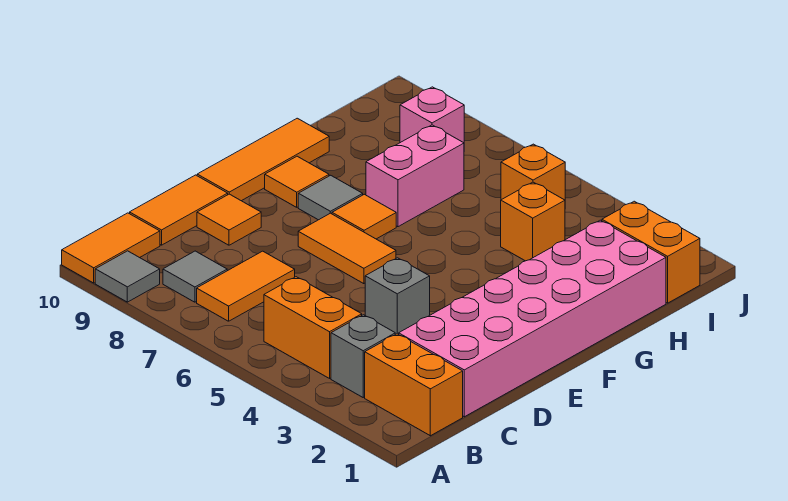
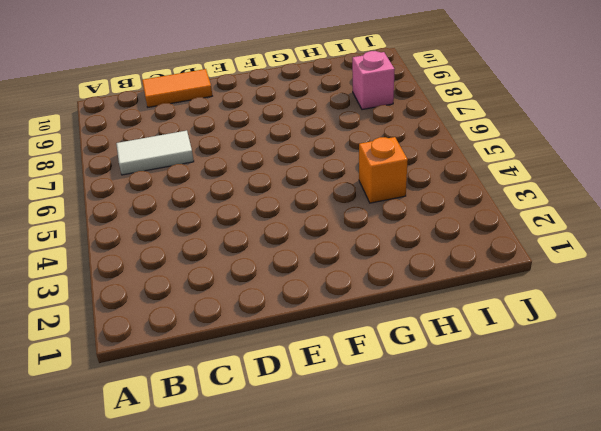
white tile B7:C7 level 1 -> orange tile B7:C7 level 1
none -> grey tile A9 level 1
none -> orange tile A10:B10 level 1
none -> orange brick B1:B2 level 1

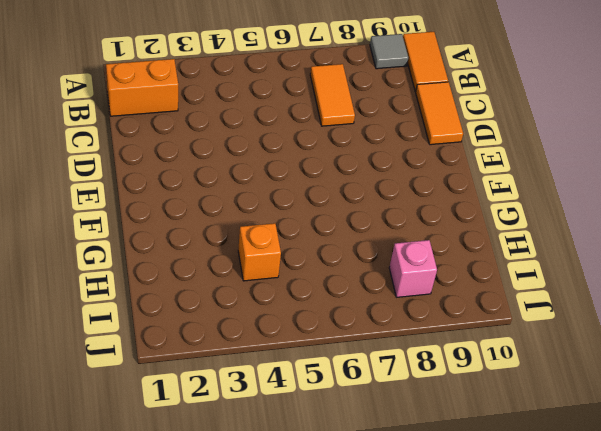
none -> grey brick B3 level 1
none -> orange brick B4:B5 level 1
none -> grey tile B8 level 1

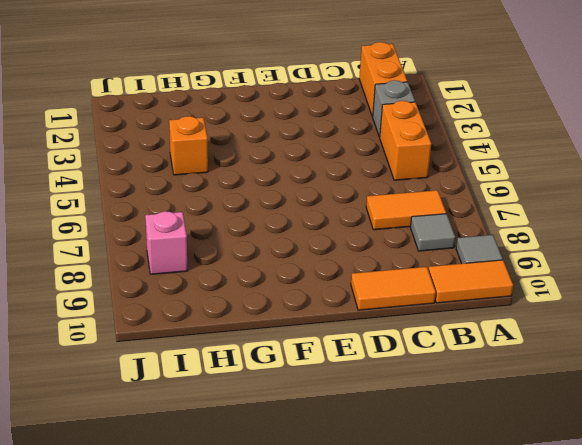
none -> pink brick C1:H2 level 1
none -> grey brick D4 level 1
none -> orange tile D9 level 1

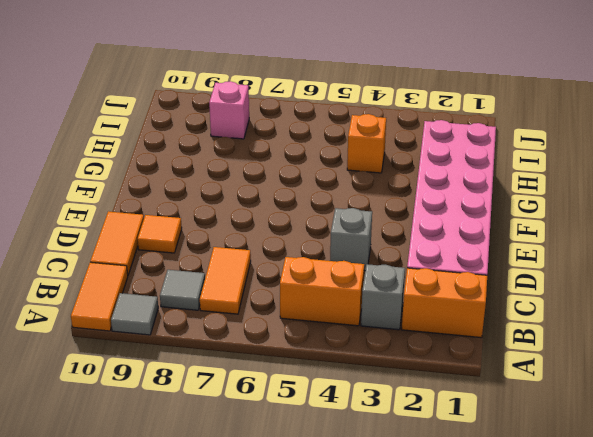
none -> orange tile E6:E7 level 1
none -> orange tile E10:G10 level 1
none -> orange tile F7 level 1

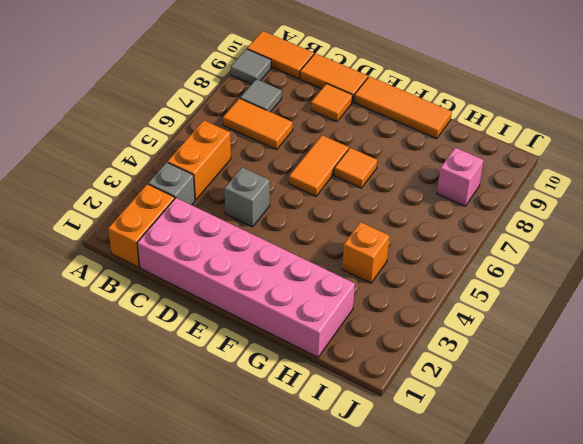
none -> grey tile F8 level 1
none -> orange tile F9 level 1
none -> pink brick G7:H7 level 1

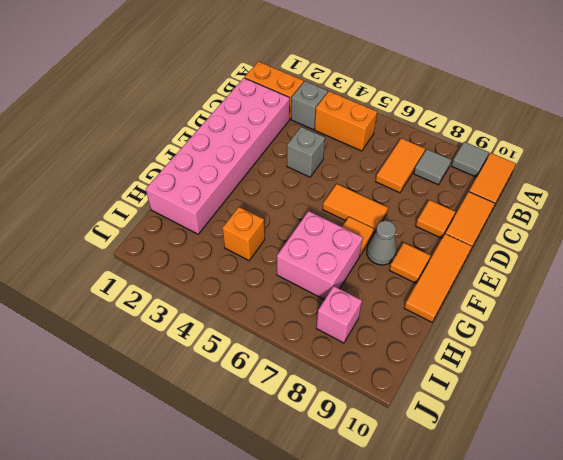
grey cone F8 level 1 -> grey tile F8 level 1
pink brick G6:H7 level 1 -> pink brick G7:H7 level 1
none -> orange brick I1:I2 level 1
none -> orange brick I5 level 1

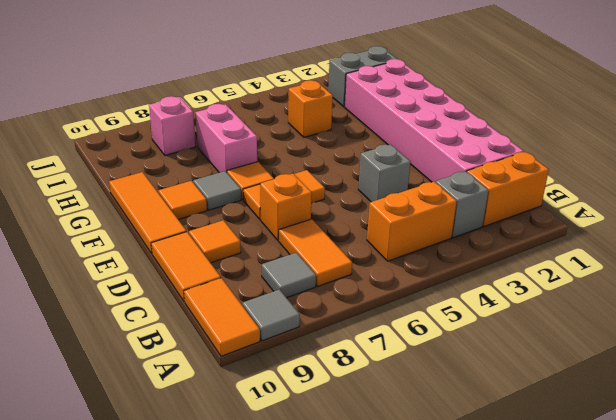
orange brick D7 level 1 -> orange brick I5 level 1
grey brick I1:I2 level 1 -> orange brick I1:I2 level 1

